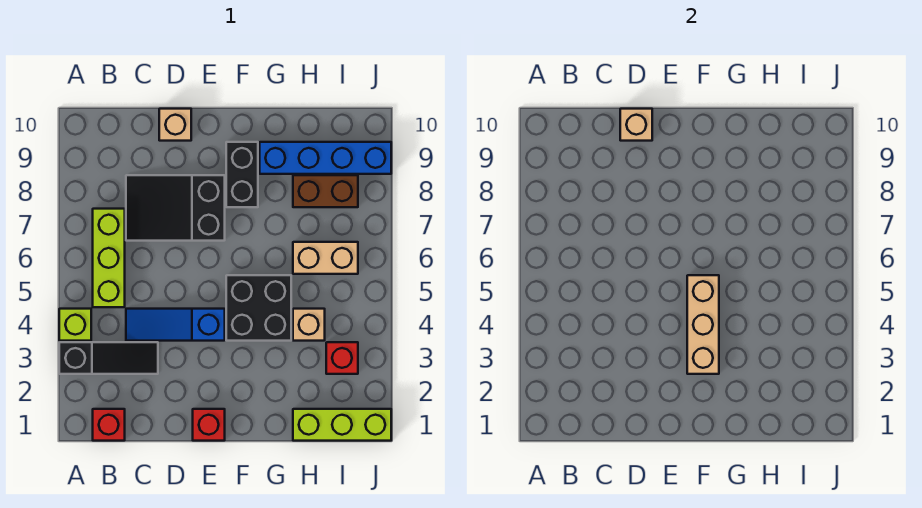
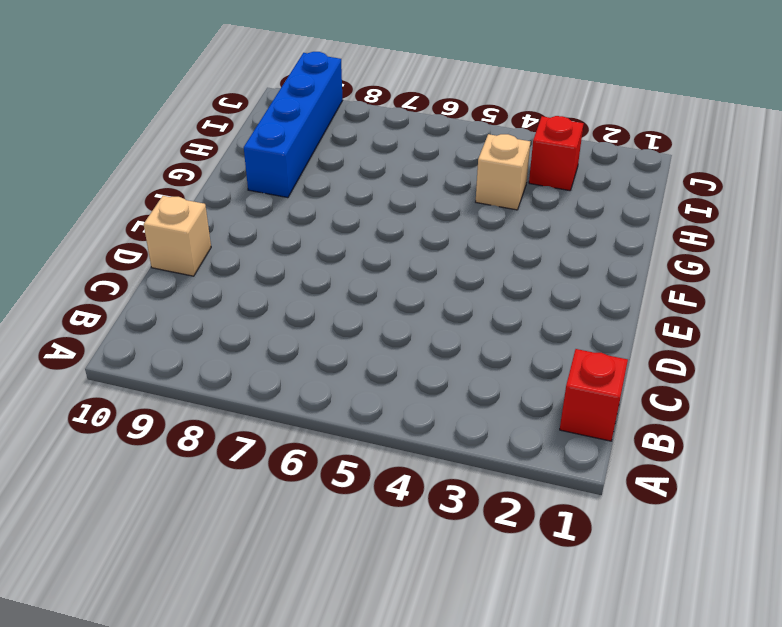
none -> black slope A3:C3 level 1 top A
none -> lime brick A4 level 1
none -> lime brick B5:B7 level 1

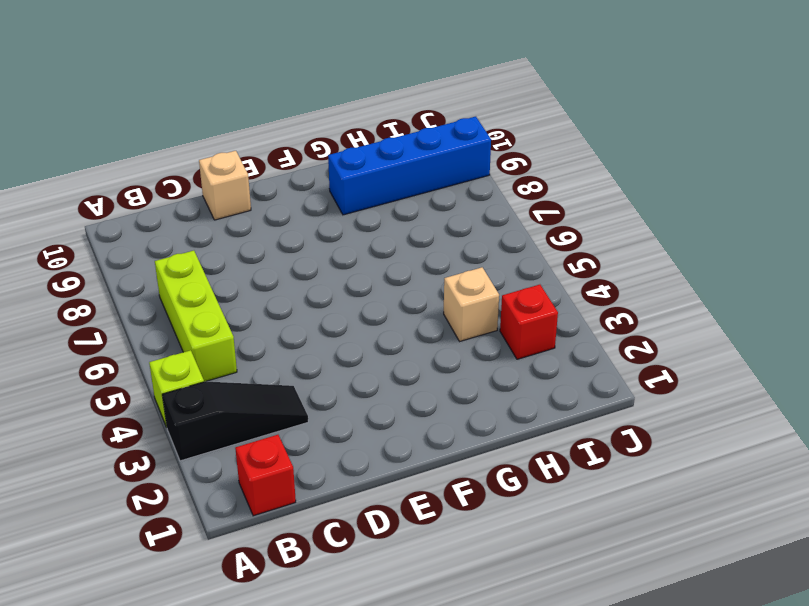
none -> blue slope C4:E4 level 1 top E
none -> black slope C7:E8 level 1 top E
none -> red brick E1 level 1

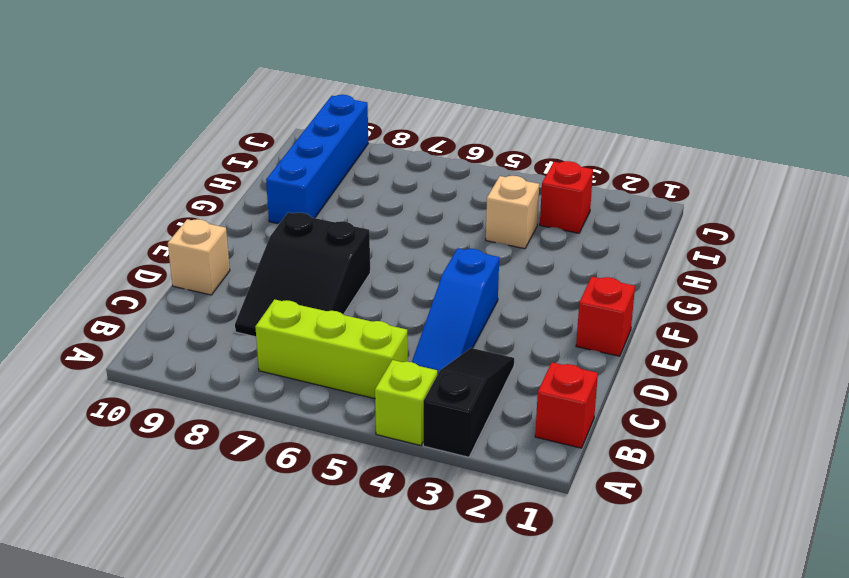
none -> black brick F4:G5 level 1
none -> black brick F8:F9 level 1
none -> lime brick H1:J1 level 1

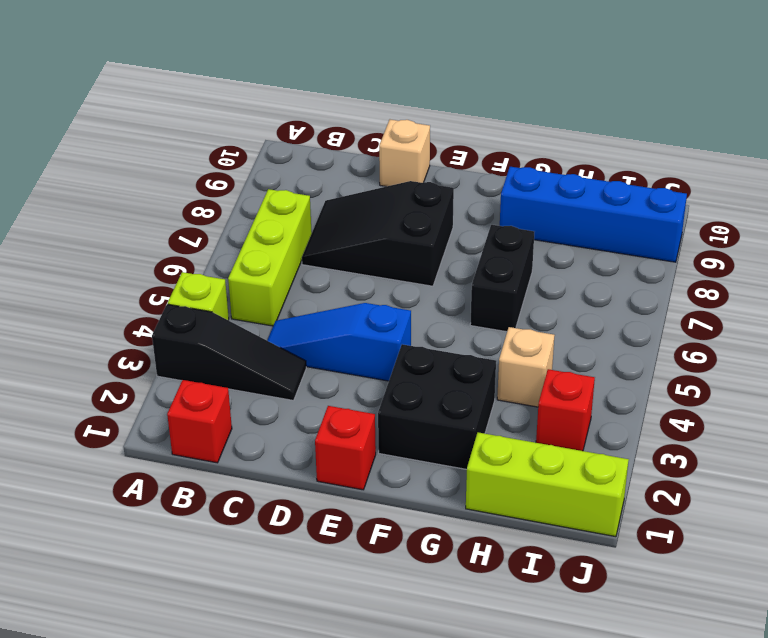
black brick F2:G3 level 1 -> black brick F4:G5 level 1
black brick G6:G7 level 1 -> black brick F8:F9 level 1
none -> tan brick H6:I6 level 1
none -> brown brick H8:I8 level 1
none -> tan brick D10 level 2

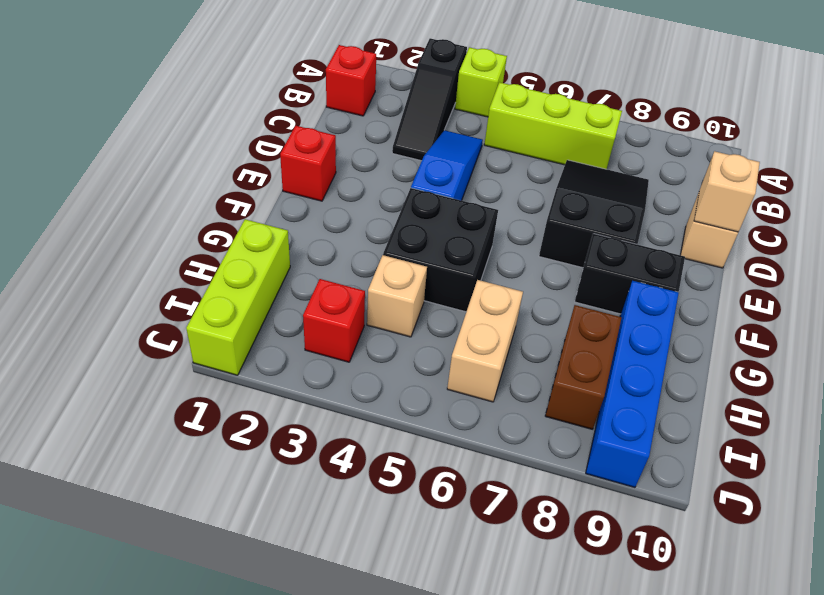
none -> tan brick F3:F5 level 2

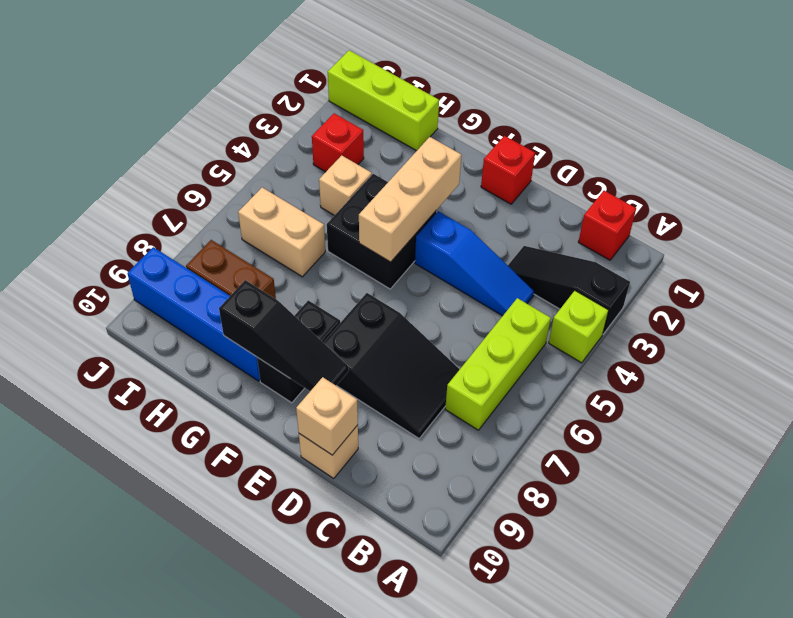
black slope E9:G9 level 2 top G -> none

